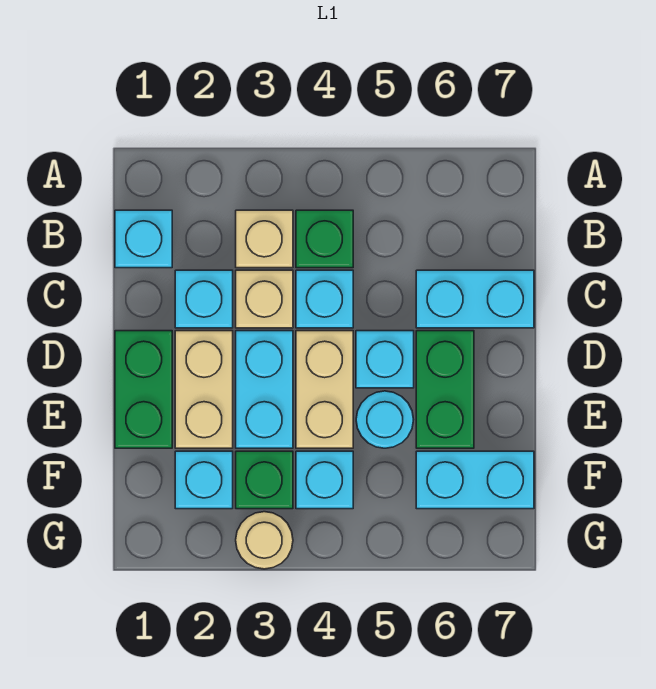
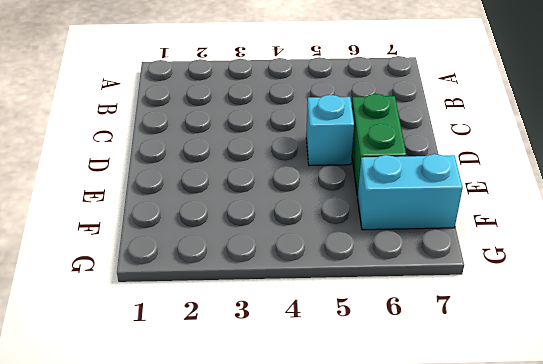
none -> cyan brick B1 level 1
none -> tan brick B3 level 1
none -> green brick B4 level 1

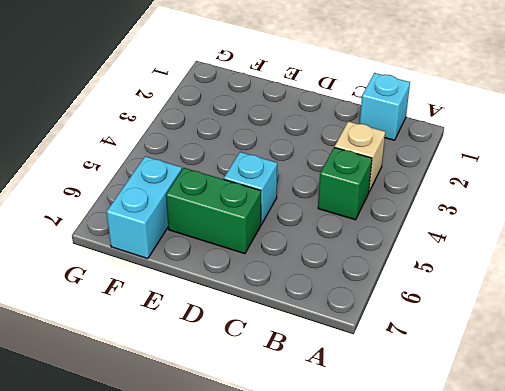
none -> cyan brick C2 level 1
none -> tan brick C3 level 1
none -> cyan brick C4 level 1

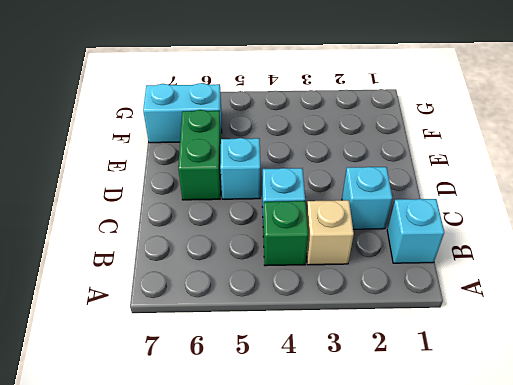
none -> tan brick C3 level 1
none -> cyan brick C6:C7 level 1
none -> green brick D1:E1 level 1

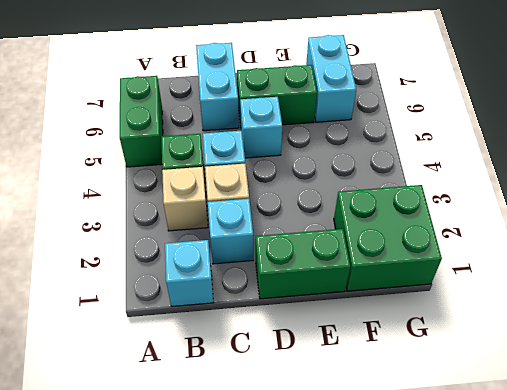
green brick A5:A6 level 1 -> none
green brick F1:G2 level 1 -> cyan brick F2 level 1
none -> tan brick D2:E2 level 1
none -> cyan brick D3:E3 level 1
none -> tan brick D4:E4 level 1

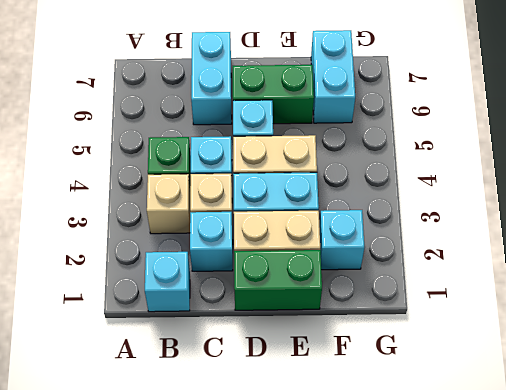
none -> cyan round brick E5 level 1
none -> green brick F3 level 1
none -> cyan brick F4 level 1

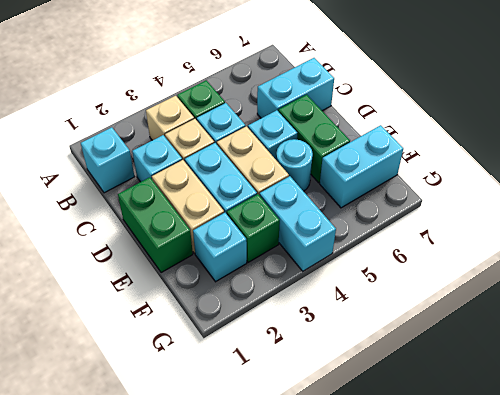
cyan brick F4:G4 level 1 -> cyan brick F4 level 1
none -> tan round brick G3 level 1

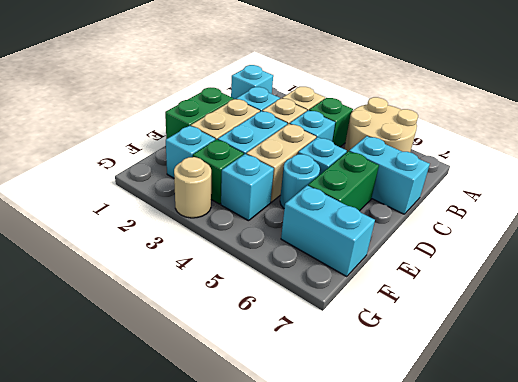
tan round brick A5:B6 level 1 -> none

